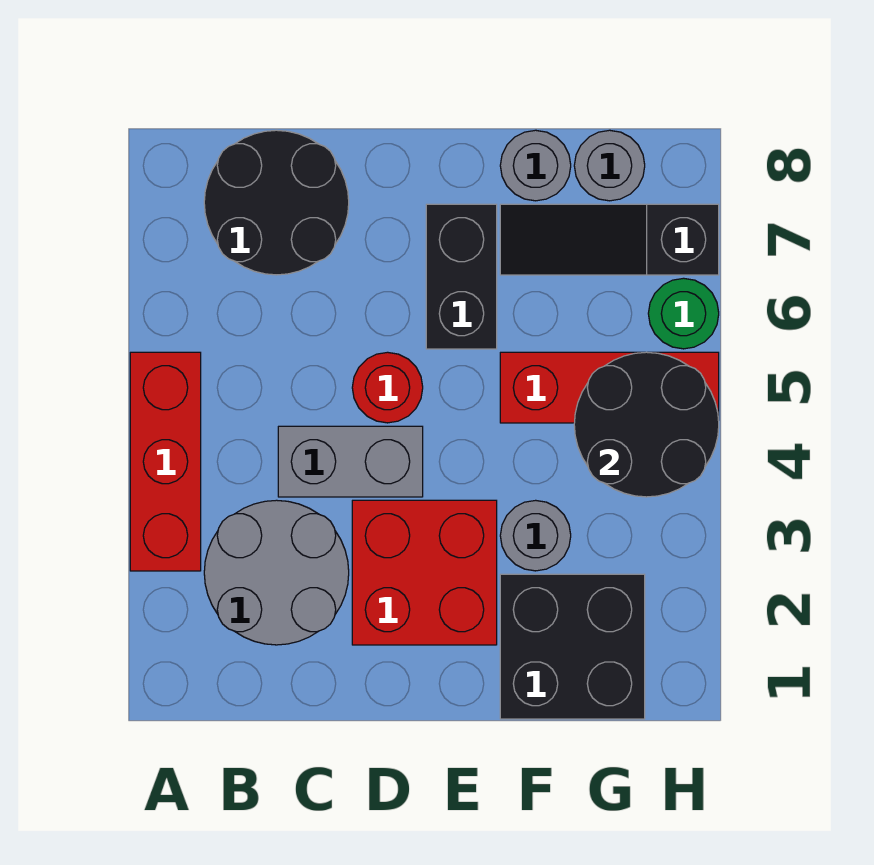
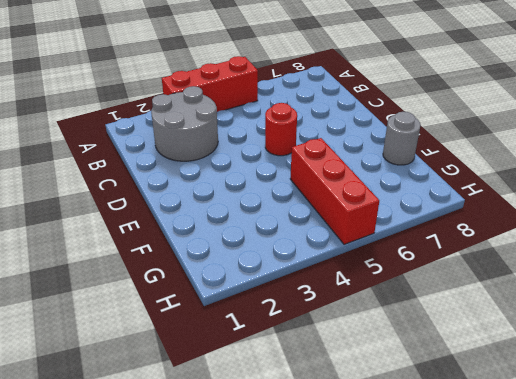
none -> black round brick B7:C8 level 1
none -> grey brick C4:D4 level 1
none -> red brick D2:E3 level 1

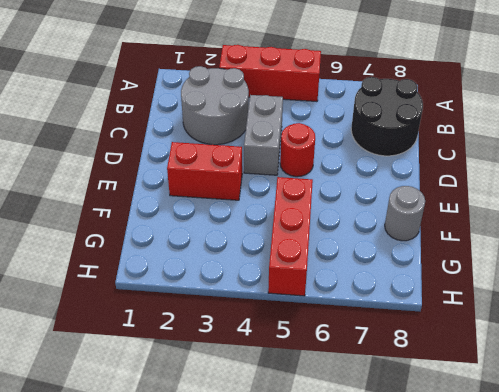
red brick E2:E3 level 1 -> red brick D2:E3 level 1
none -> black brick E6:E7 level 1
none -> black brick F1:G2 level 1
none -> grey round brick F3 level 1

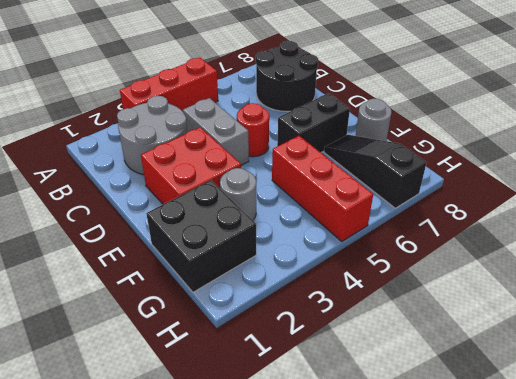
none -> grey round brick G8 level 1
none -> green round brick H6 level 1
none -> black round brick G4:H5 level 2

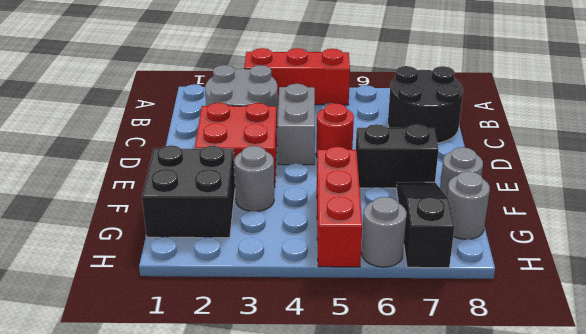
grey round brick H6 level 1 -> green round brick H6 level 1
none -> black round brick G4:H5 level 2

